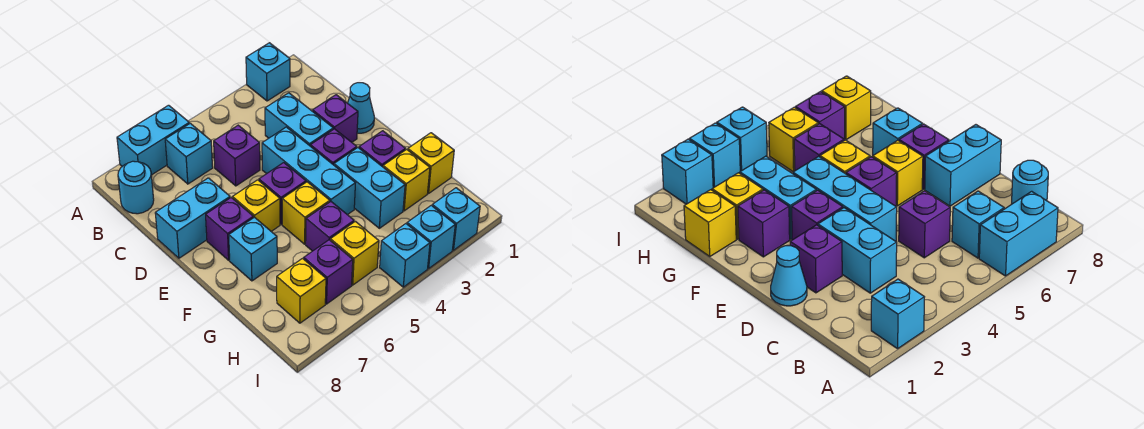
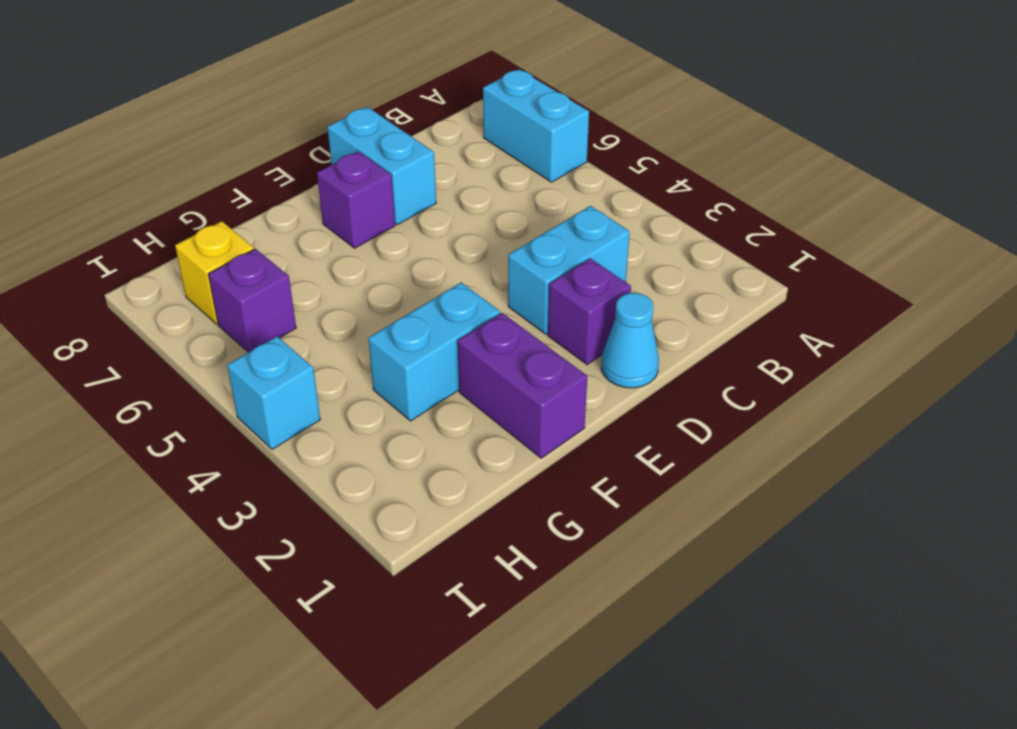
purple brick F1:F2 level 1 -> purple brick F2 level 1
none -> cyan brick A2 level 1
none -> cyan brick B6 level 1
none -> cyan round brick B8 level 1

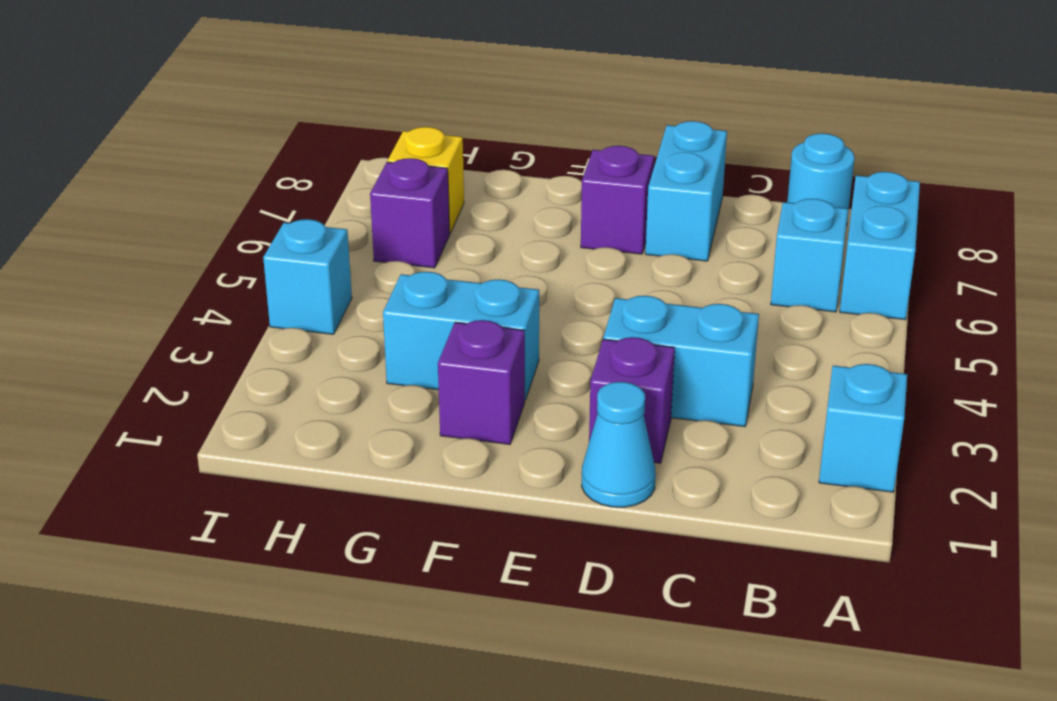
none -> purple brick C5 level 1
none -> cyan brick D4:F4 level 1
none -> purple brick E3 level 1

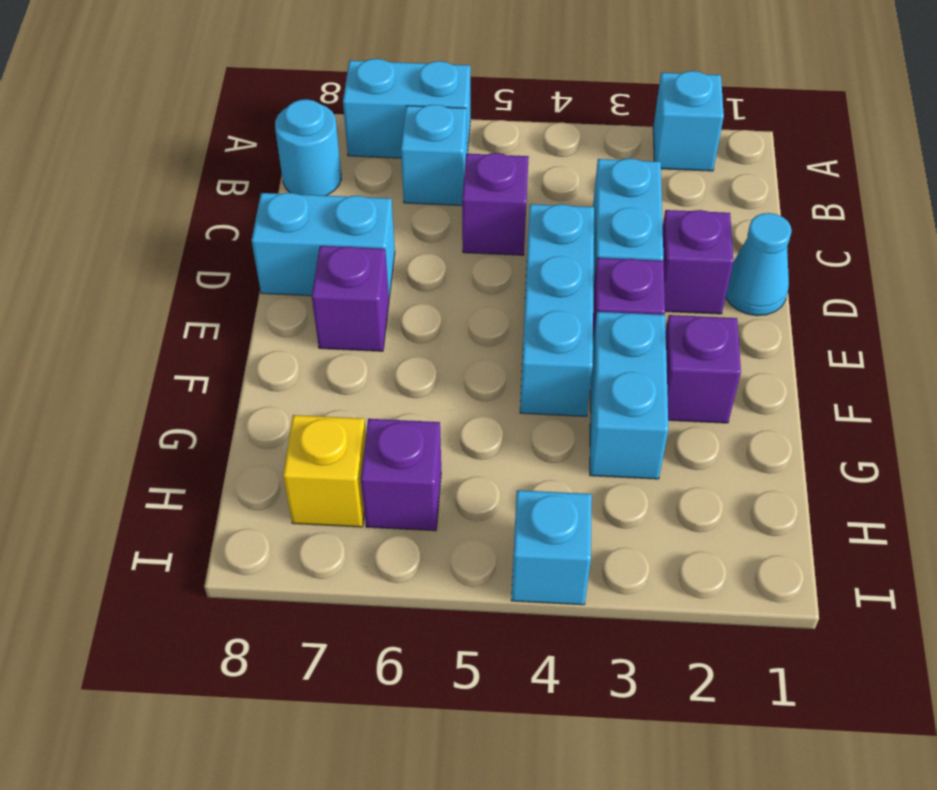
none -> purple brick E5 level 1
none -> yellow brick E6 level 1
none -> yellow brick F5 level 1

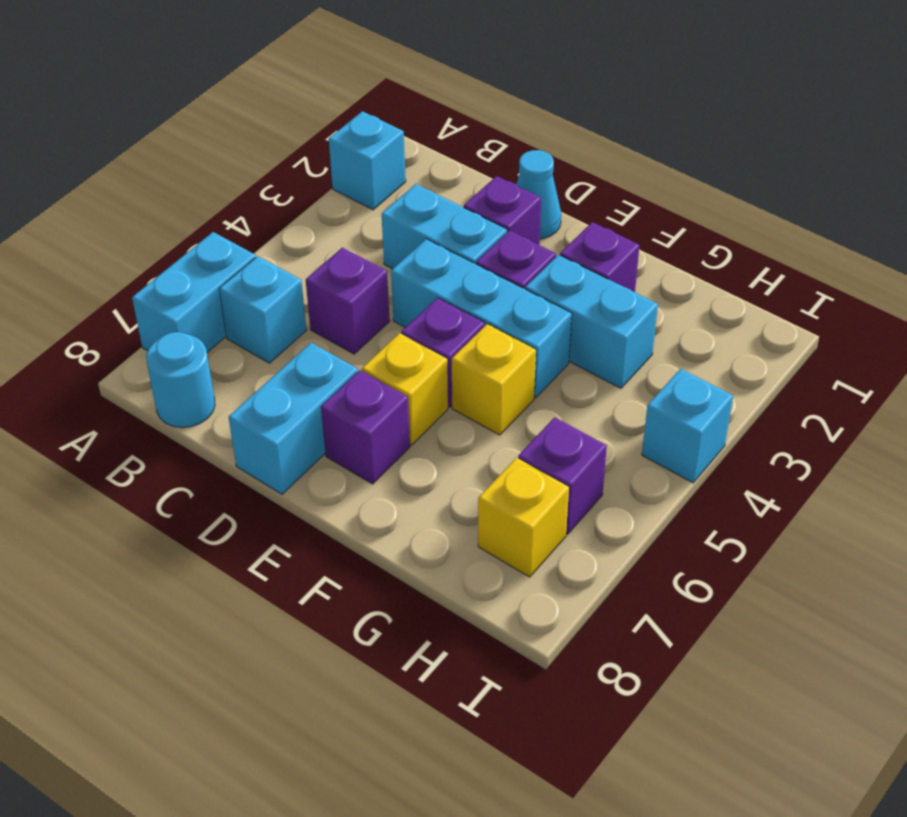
none -> cyan brick F7 level 1
none -> yellow brick G1 level 1
none -> yellow brick G2 level 1

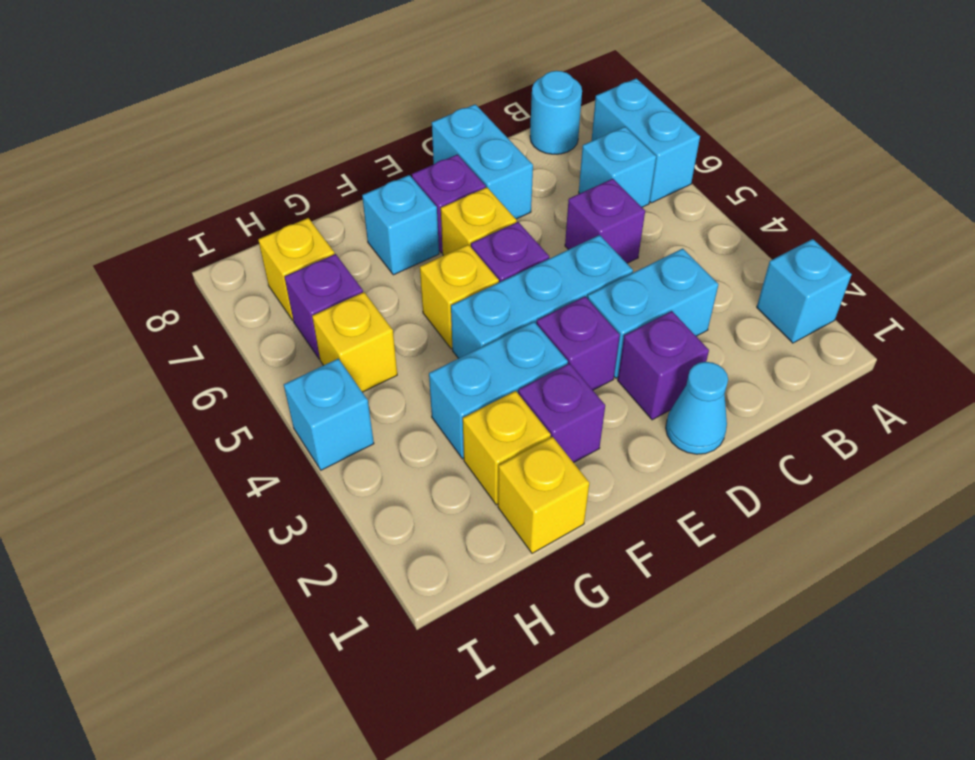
none -> purple brick G5 level 1
none -> cyan brick I2 level 1
none -> cyan brick I3 level 1

